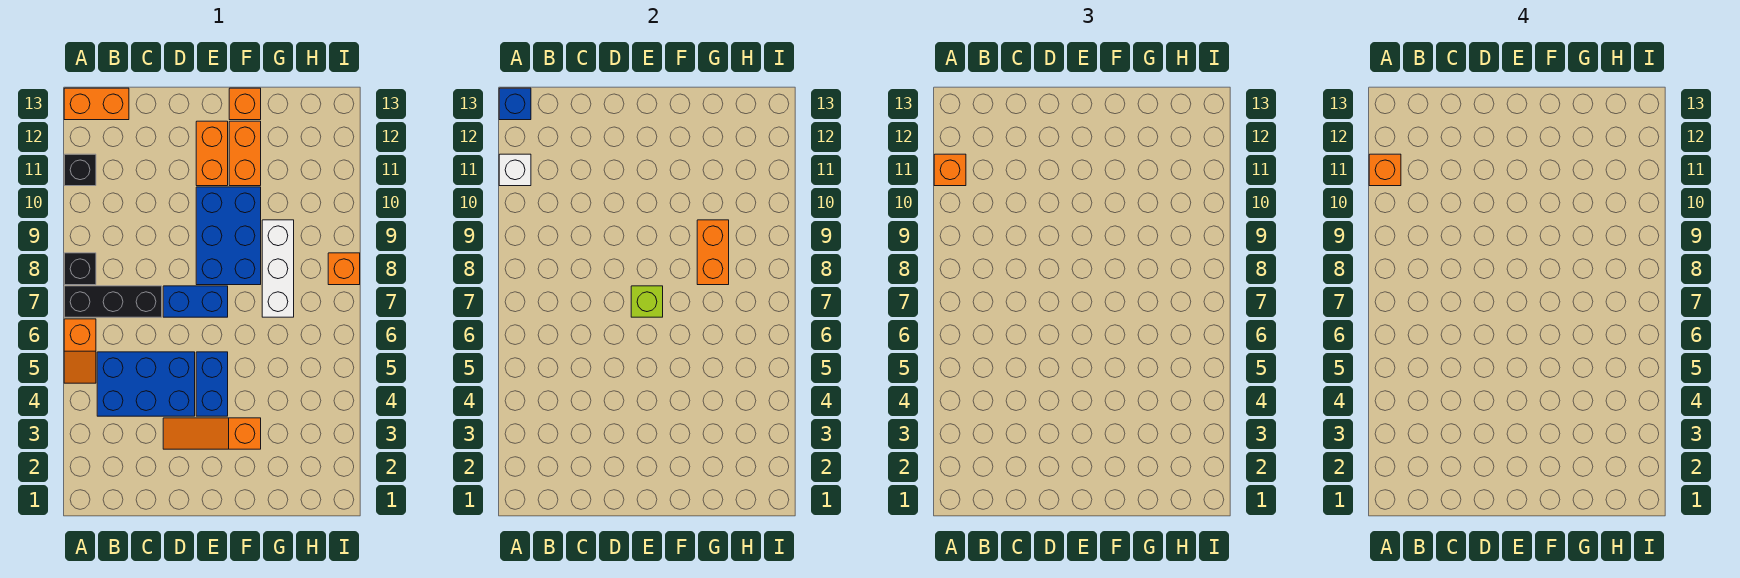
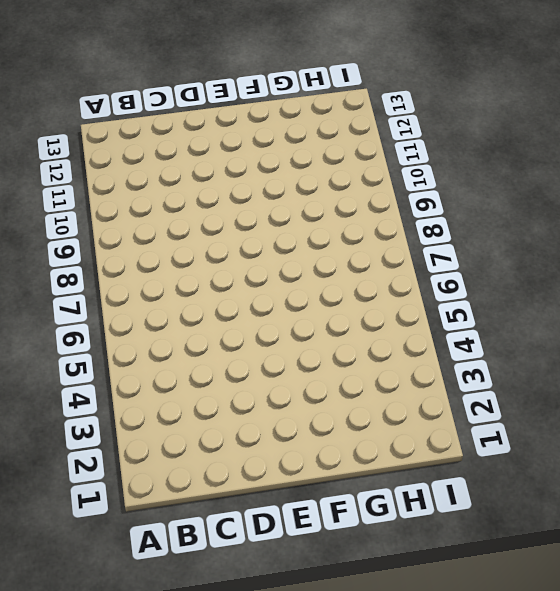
none -> orange slope A5:A6 level 1 top 6
none -> black brick A7:C7 level 1
none -> black brick A8 level 1

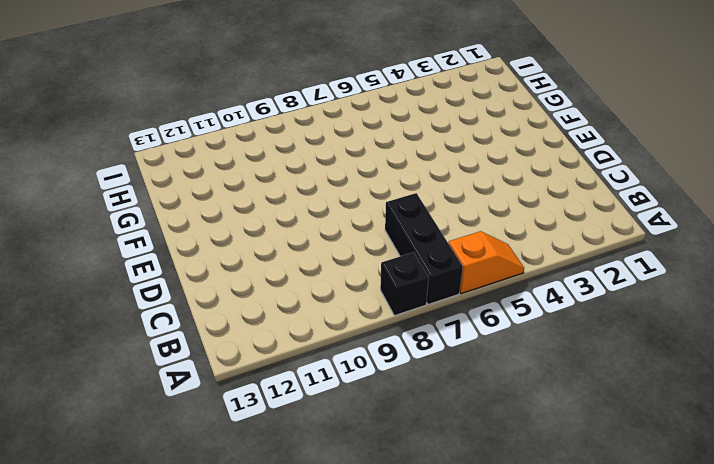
none -> black brick A11 level 1
none -> orange brick A13:B13 level 1
none -> blue brick B4:D5 level 1

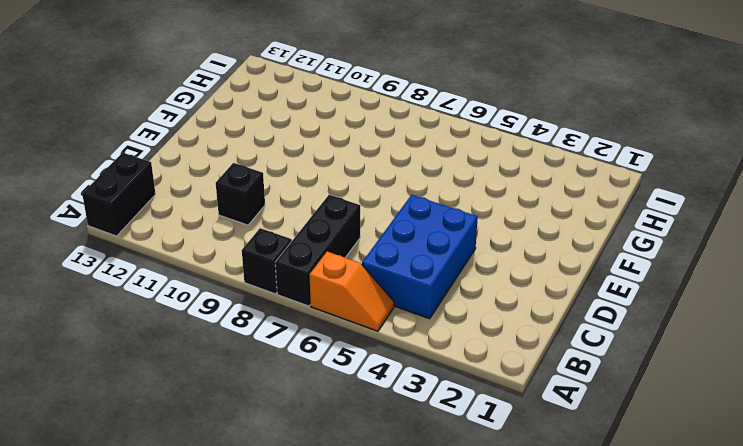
black brick A13:B13 level 1 -> orange brick A13:B13 level 1
black brick C10 level 1 -> black brick A11 level 1
none -> orange slope D3:F3 level 1 top F
none -> blue brick D7:E7 level 1
none -> blue brick E4:E5 level 1

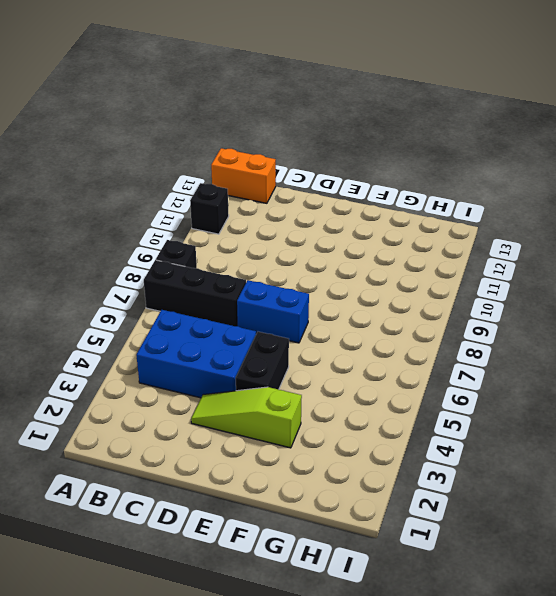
lime slope D3:F3 level 1 top F -> orange slope D3:F3 level 1 top F
black brick E4:E5 level 1 -> blue brick E4:E5 level 1
none -> orange slope A5:A6 level 1 top 6
none -> blue brick E8:F10 level 1
none -> orange brick E11:E12 level 1

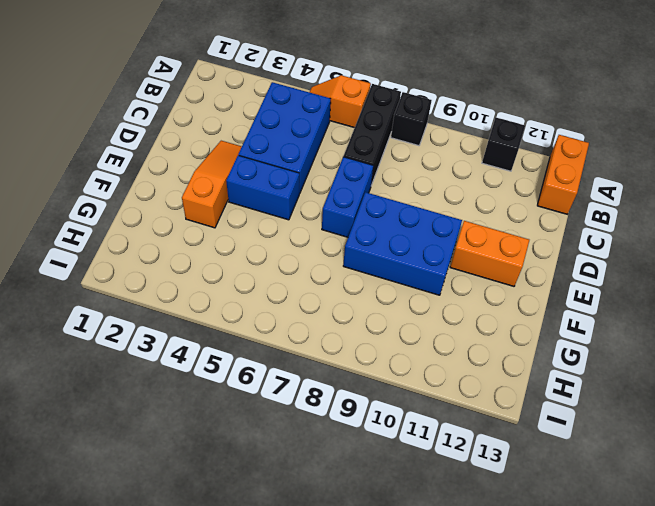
none -> orange brick F11:F12 level 1
none -> orange brick F13 level 1
none -> white brick G7:G9 level 1

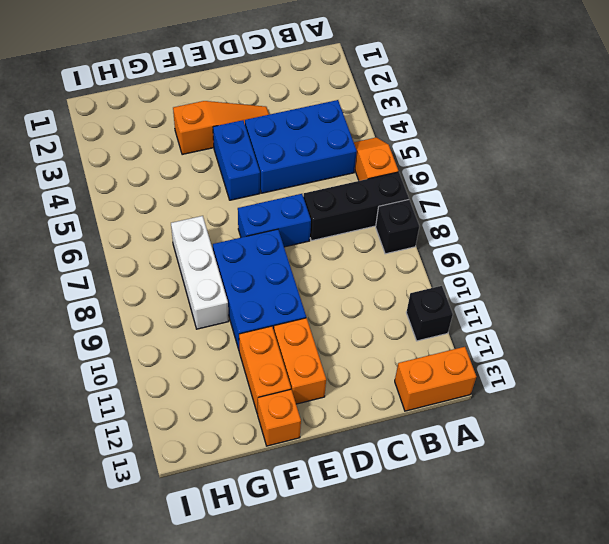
none -> orange brick I8 level 1
none -> white brick A11 level 2
none -> blue brick A13 level 2

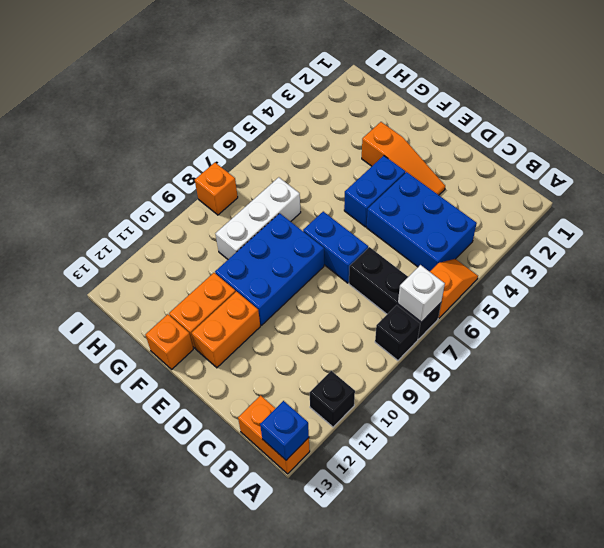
white brick A7 level 2 -> white brick A11 level 2
none -> lime brick E7 level 2
none -> orange brick G8:G9 level 2
none -> orange brick A11 level 3

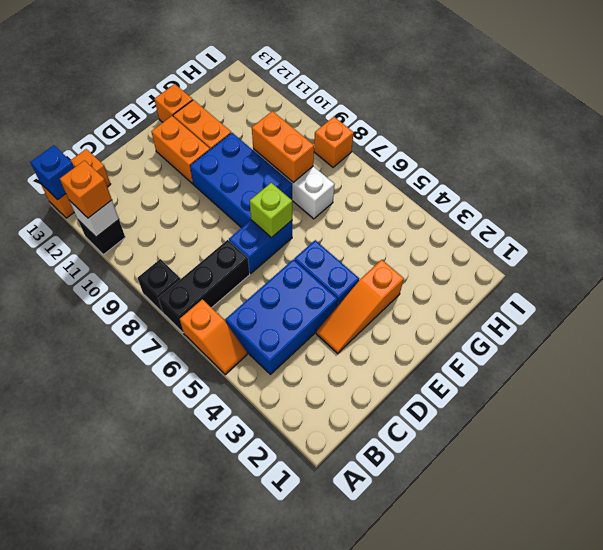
none -> orange brick A11 level 4

